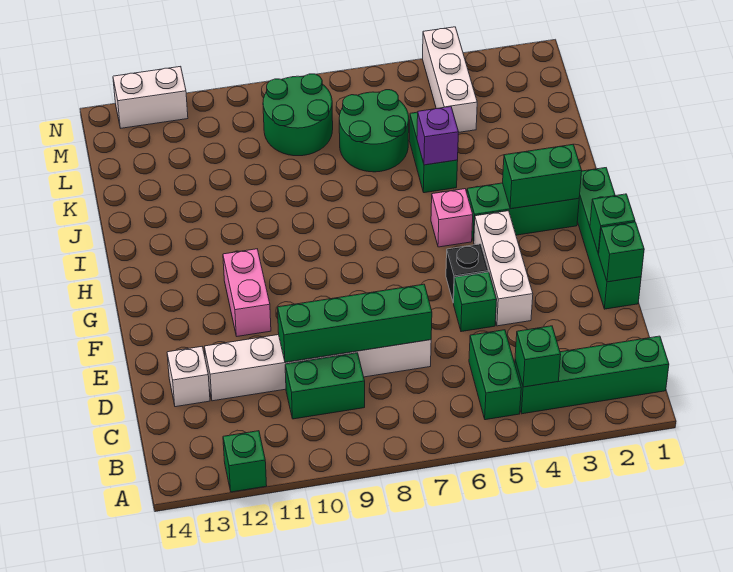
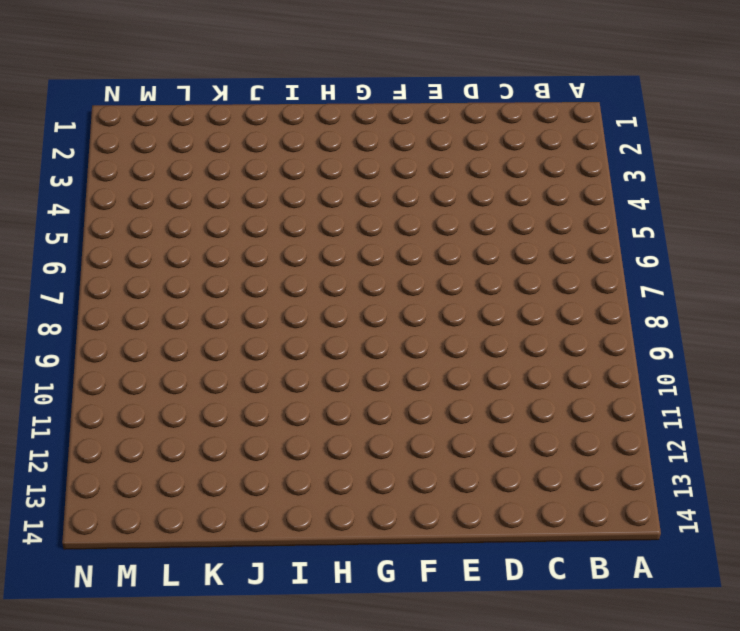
none -> green brick A12 level 1
none -> green brick B1:B4 level 1
none -> green brick B5:C5 level 1

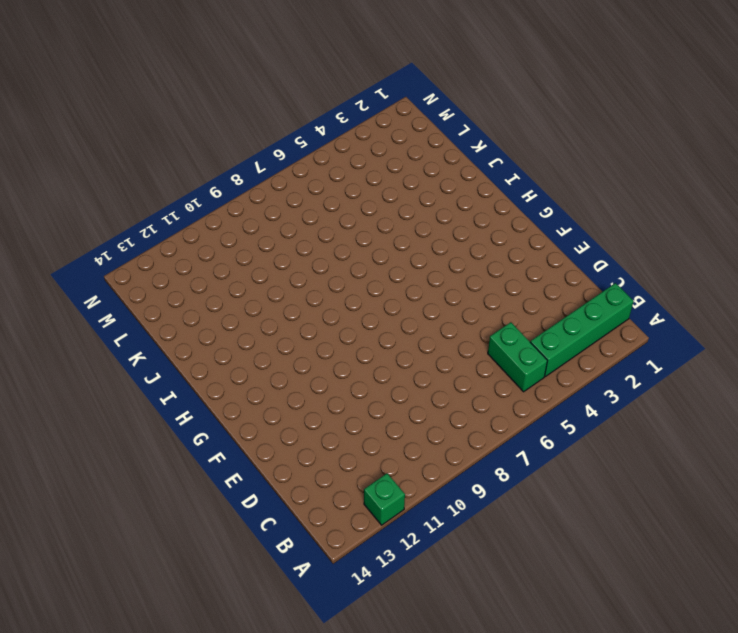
none -> green brick C9:C10 level 1
none -> white brick D7:D12 level 1
none -> white brick D13 level 1

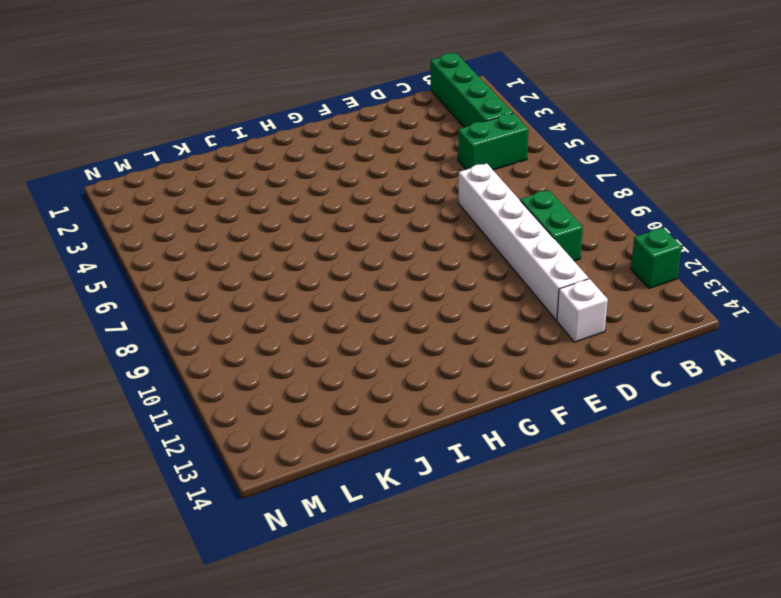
none -> green brick E1:H1 level 1
none -> white brick E4:G4 level 1
none -> green brick E5 level 1

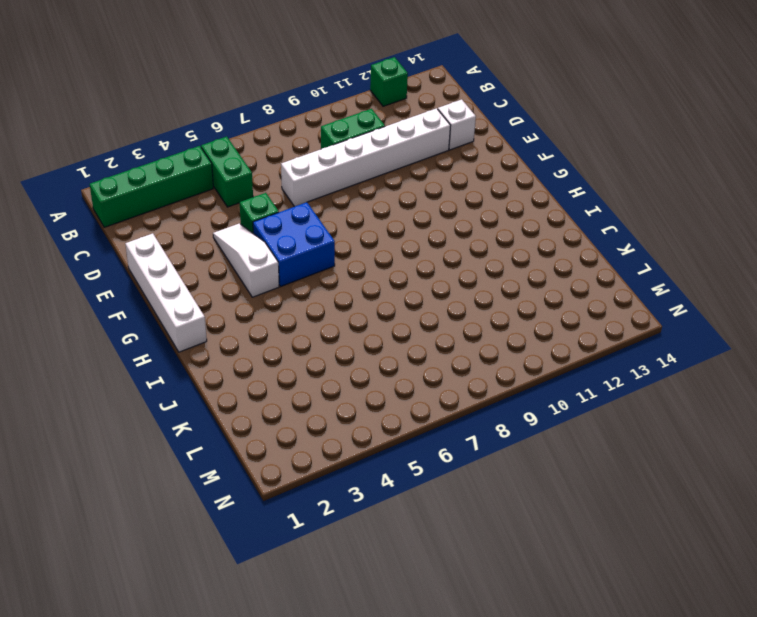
white brick E1:H1 level 1 -> green brick E1:H1 level 1
white slope E4:G4 level 1 top G -> white brick E4:G4 level 1
blue brick F5:G6 level 1 -> black brick F5 level 1
none -> pink brick F11:G11 level 1
none -> green brick H2:H4 level 1
none -> pink brick H5 level 1

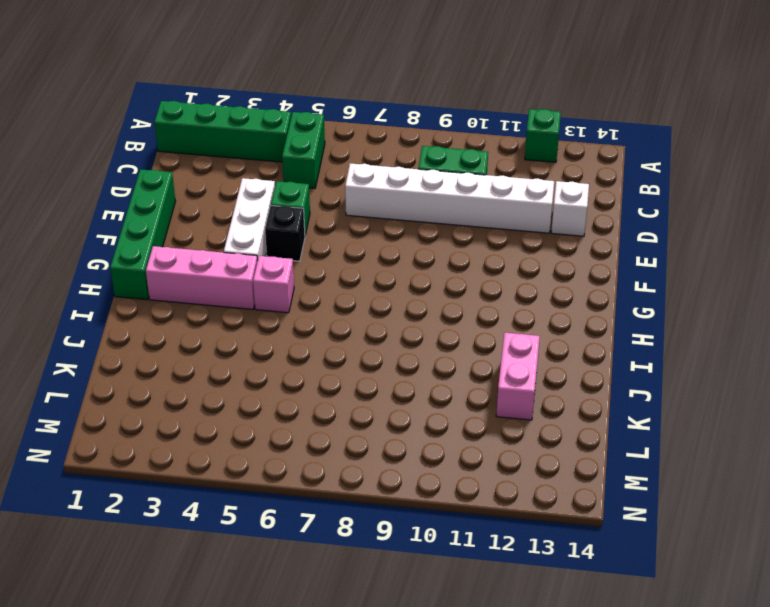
pink brick H2:H4 level 1 -> green brick H2:H4 level 1
pink brick J12:K12 level 1 -> pink brick F11:G11 level 1
none -> green brick J5:K5 level 1
none -> green round brick K6:L7 level 1
none -> white brick L4:N4 level 1

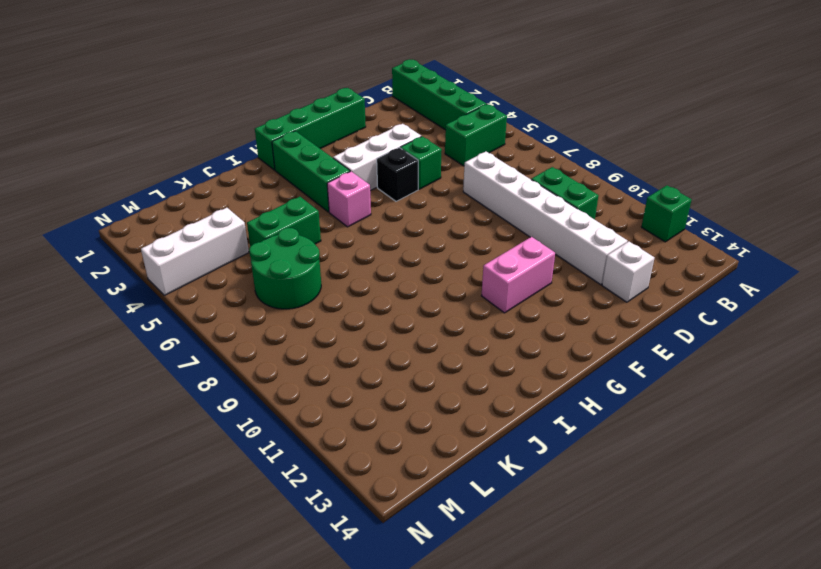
none -> green round brick L8:M9 level 1
none -> white brick N12:N13 level 1
none -> green brick B4 level 2

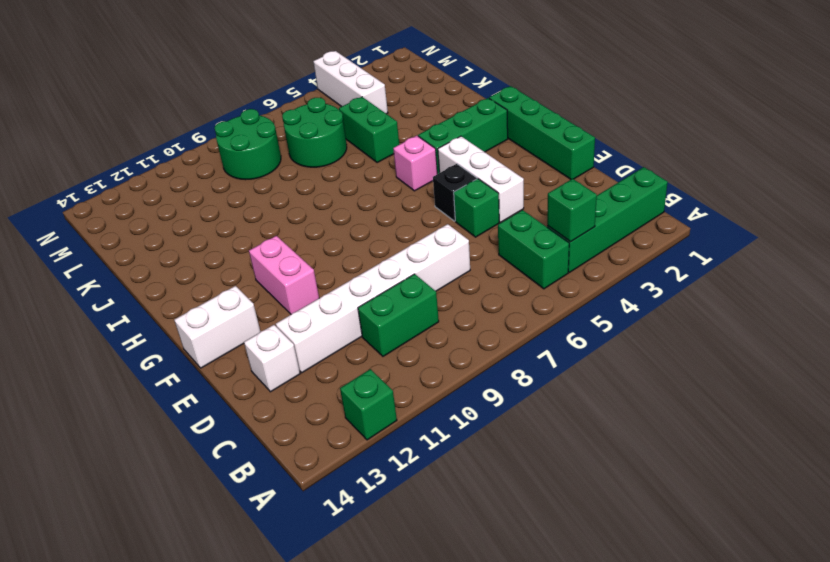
white brick F13:F14 level 1 -> white brick N12:N13 level 1
none -> green brick D7:D10 level 2
none -> green brick E1 level 2
none -> green brick F1 level 2

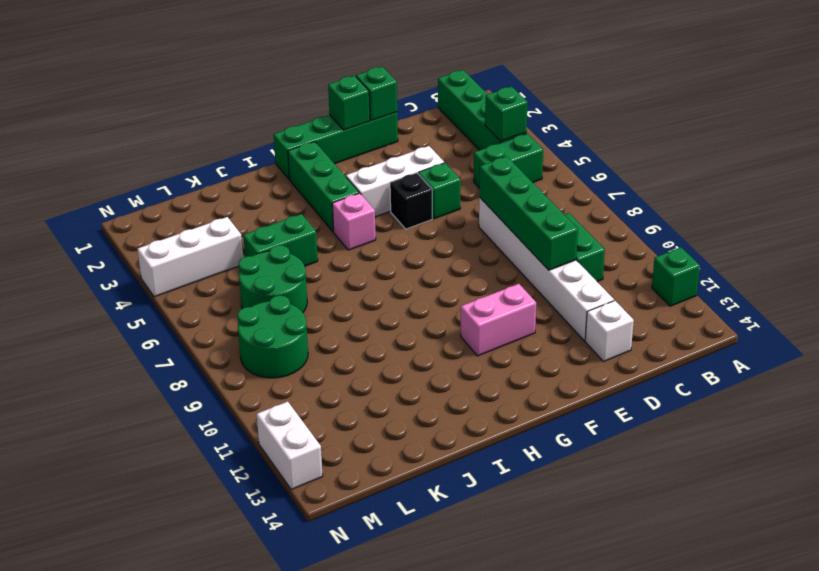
none -> green brick H2:H3 level 2
none -> purple brick J5 level 2

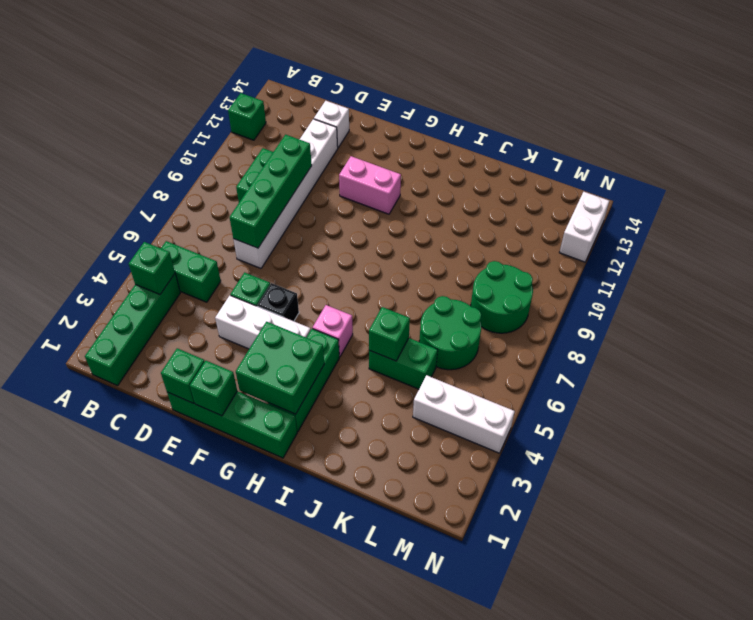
green brick G2:H3 level 2 -> green brick H2:H3 level 2
green brick J5 level 2 -> purple brick J5 level 2

